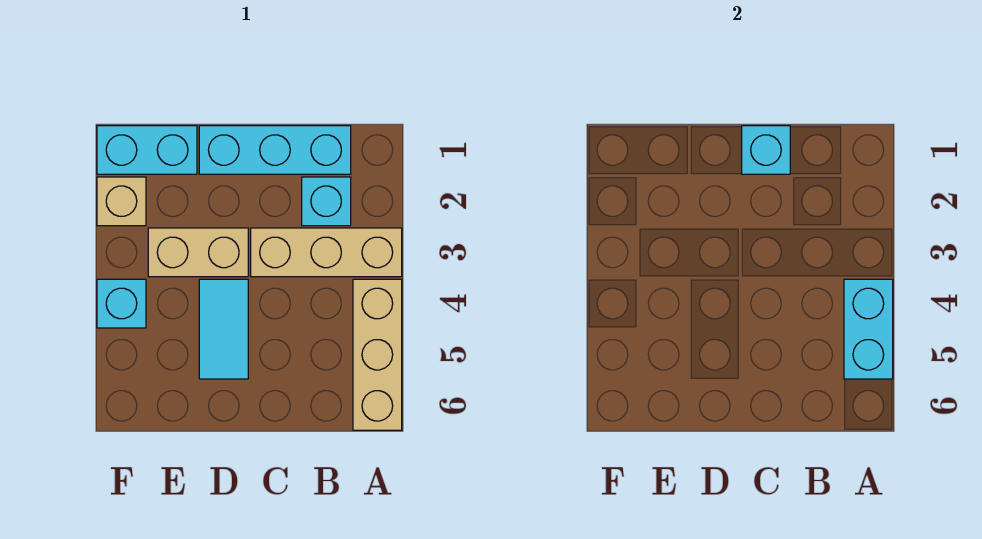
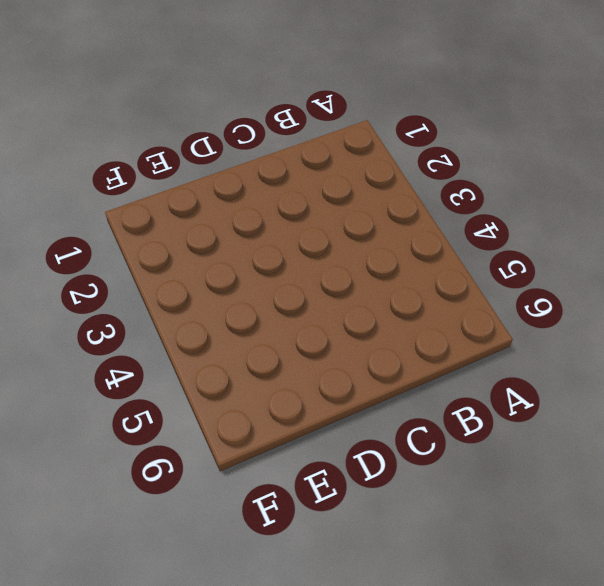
none -> tan brick A3:C3 level 1
none -> tan brick A4:A6 level 1

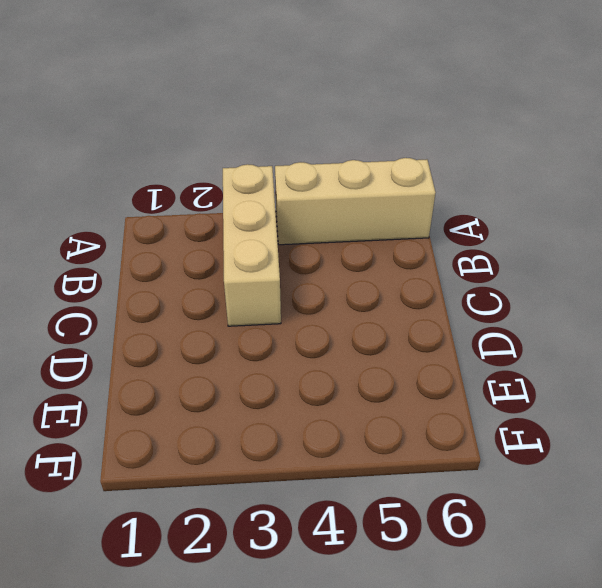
none -> cyan brick B1:D1 level 1
none -> cyan brick B2 level 1

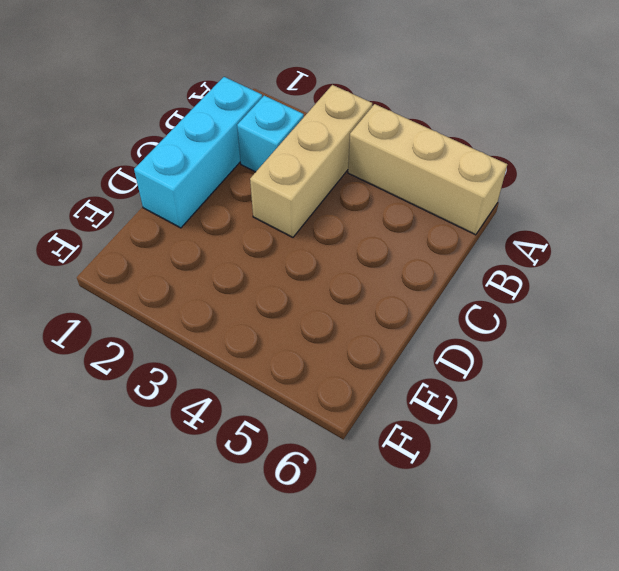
none -> tan brick D3:E3 level 1
none -> cyan tile D4:D5 level 1

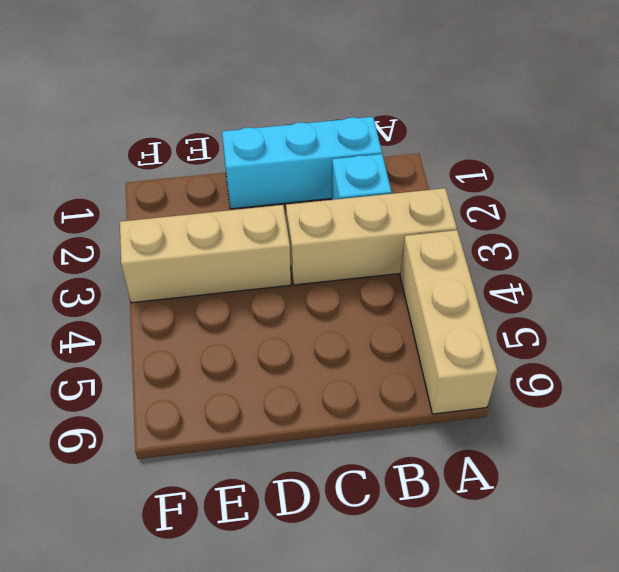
tan brick D3:F3 level 1 -> tan brick D3:E3 level 1
none -> cyan tile D4:D5 level 1
none -> cyan brick E1:F1 level 1

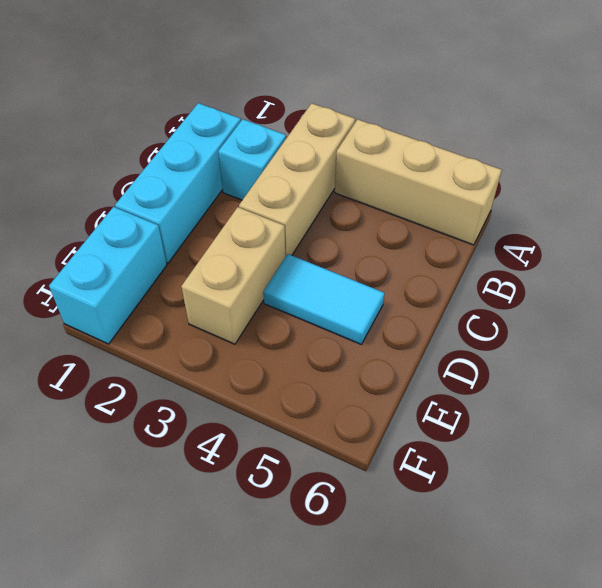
none -> tan brick F2 level 1
none -> cyan brick F4 level 1

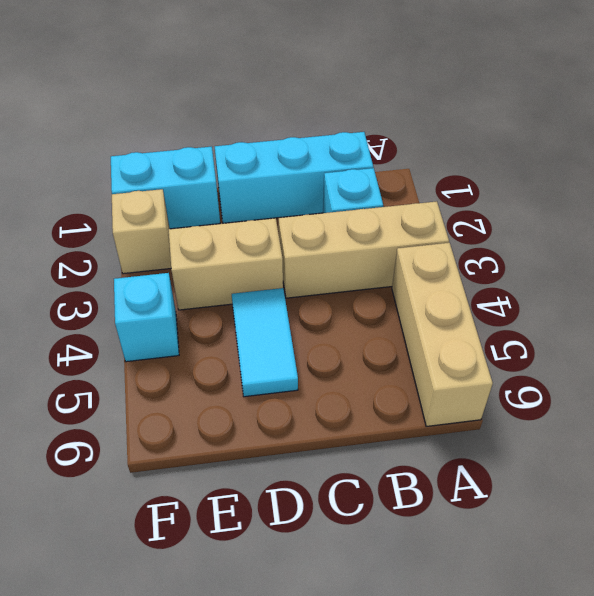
none -> cyan brick A4:A5 level 2
none -> cyan brick C1 level 2

